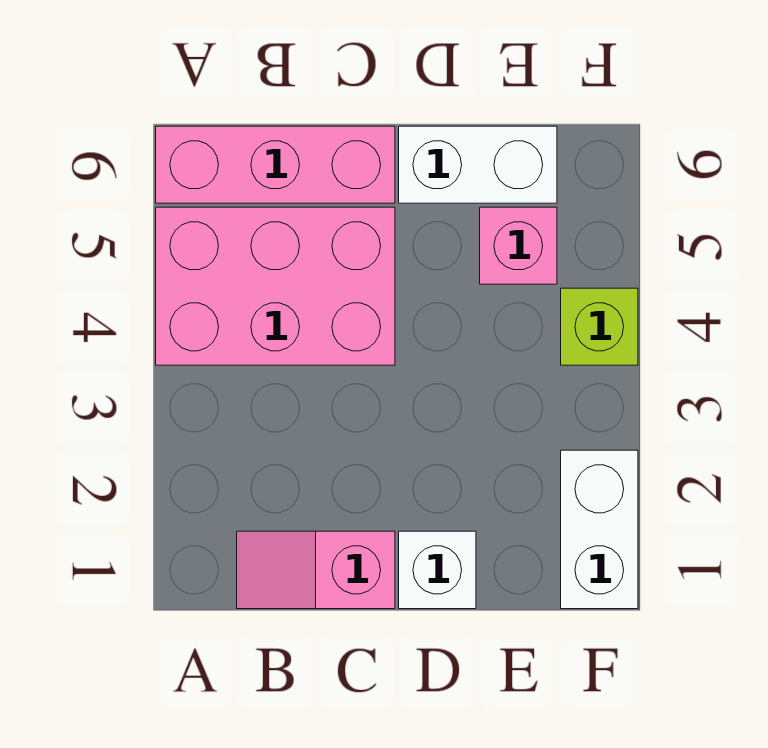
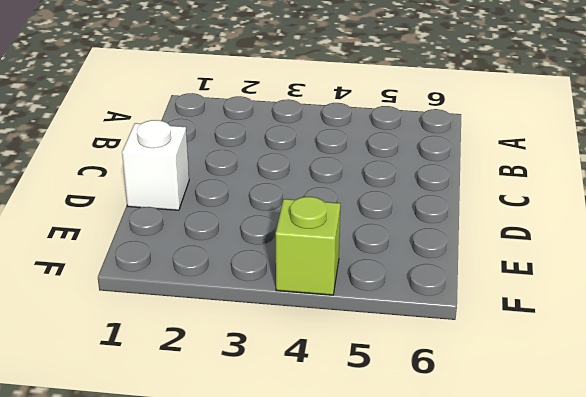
none -> pink brick A4:C5 level 1
none -> pink brick A6:C6 level 1

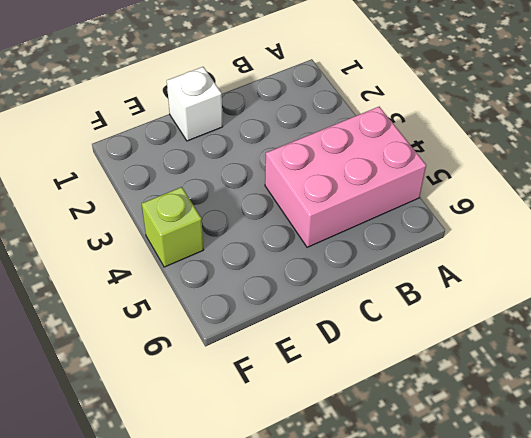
none -> pink brick A6:C6 level 1
none -> pink slope B1:C1 level 1 top C

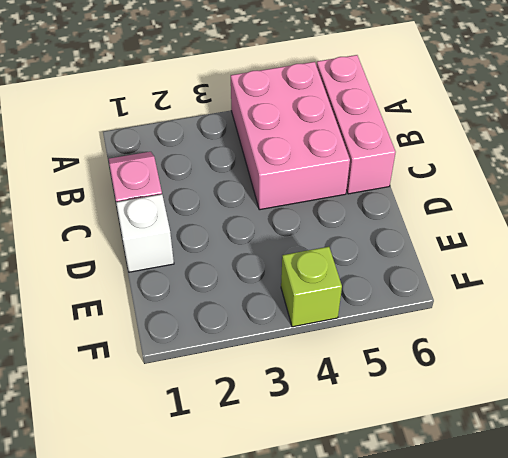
none -> white brick D6:E6 level 1
none -> pink brick E5 level 1

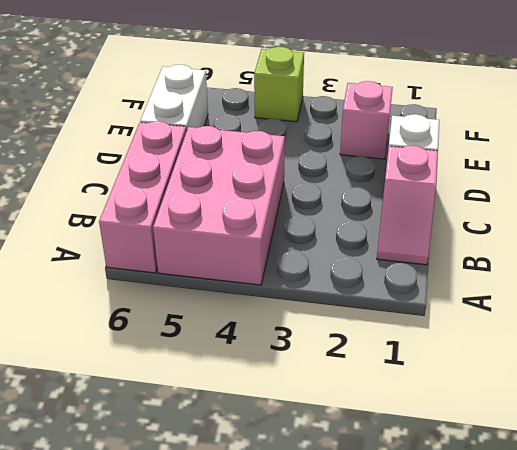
pink brick E2 level 1 -> pink brick E5 level 1
none -> white brick F1:F2 level 1

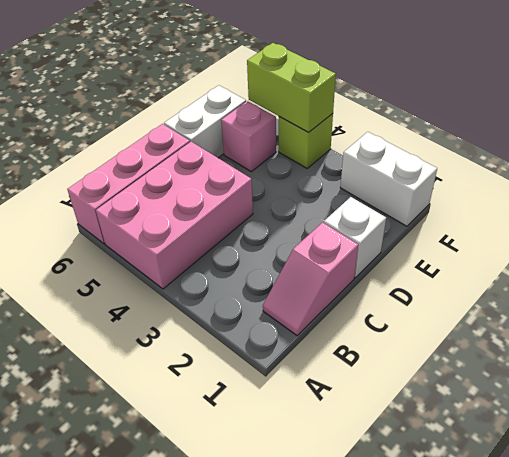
lime brick F4:F5 level 2 -> none

